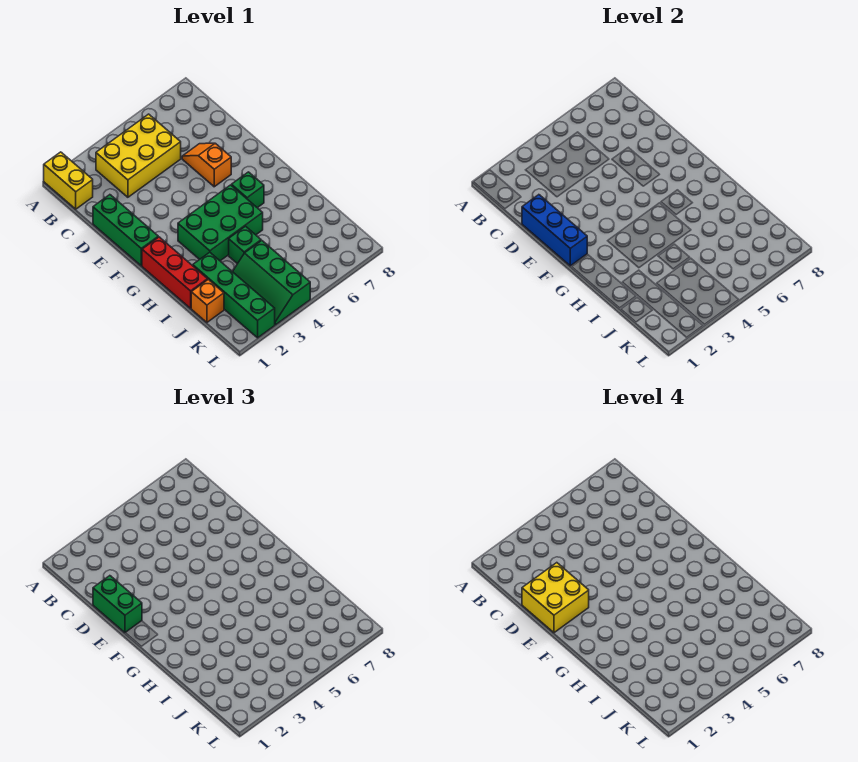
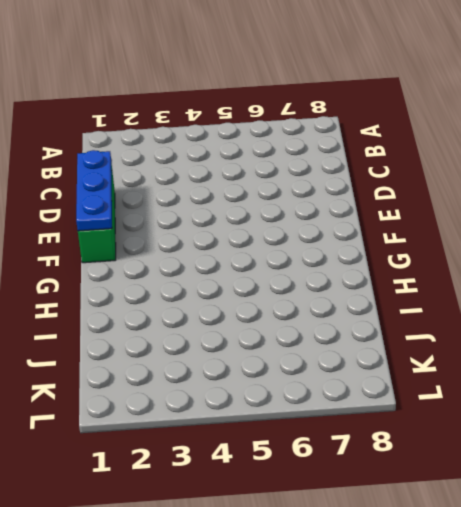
blue plate D1:F1 level 2 -> blue brick D1:F1 level 2
none -> yellow brick A1:B1 level 1
none -> yellow brick B3:C5 level 1
none -> orange slope D6:E6 level 1 top E

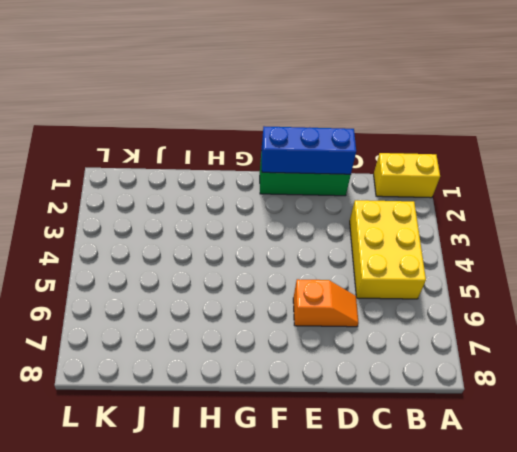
none -> red brick G1:I1 level 1
none -> green brick G3:H5 level 1
none -> green brick G6 level 1

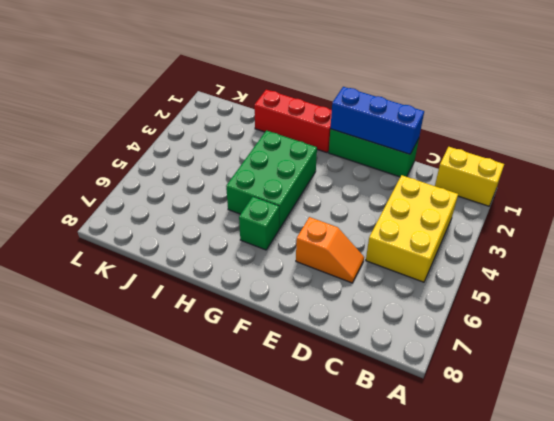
none -> green brick I2:L2 level 1
none -> green brick I4 level 1
none -> orange brick J1 level 1

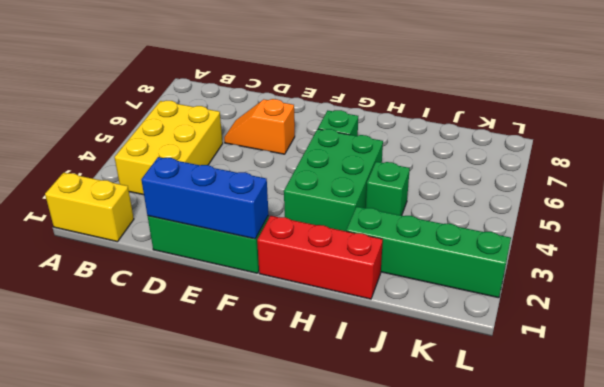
none -> orange brick J1 level 1
none -> green slope J3:L4 level 1 top 4
none -> green brick D1:E1 level 3

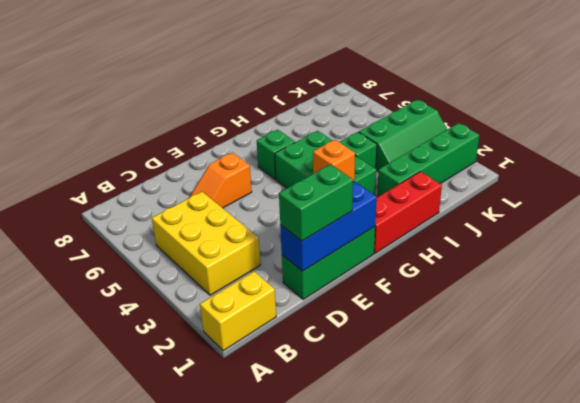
orange brick G3 level 2 -> orange brick J1 level 1
none -> yellow brick D1:E2 level 4

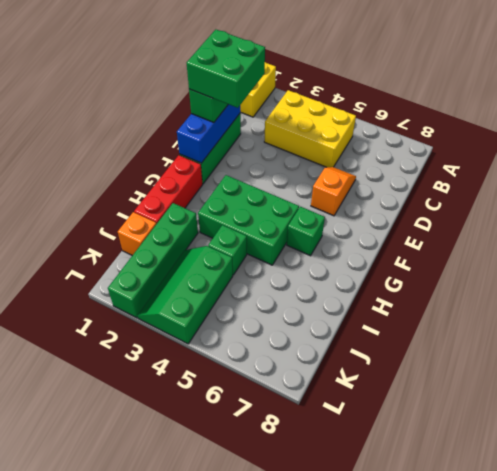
green brick D1:E2 level 4 -> yellow brick D1:E2 level 4

